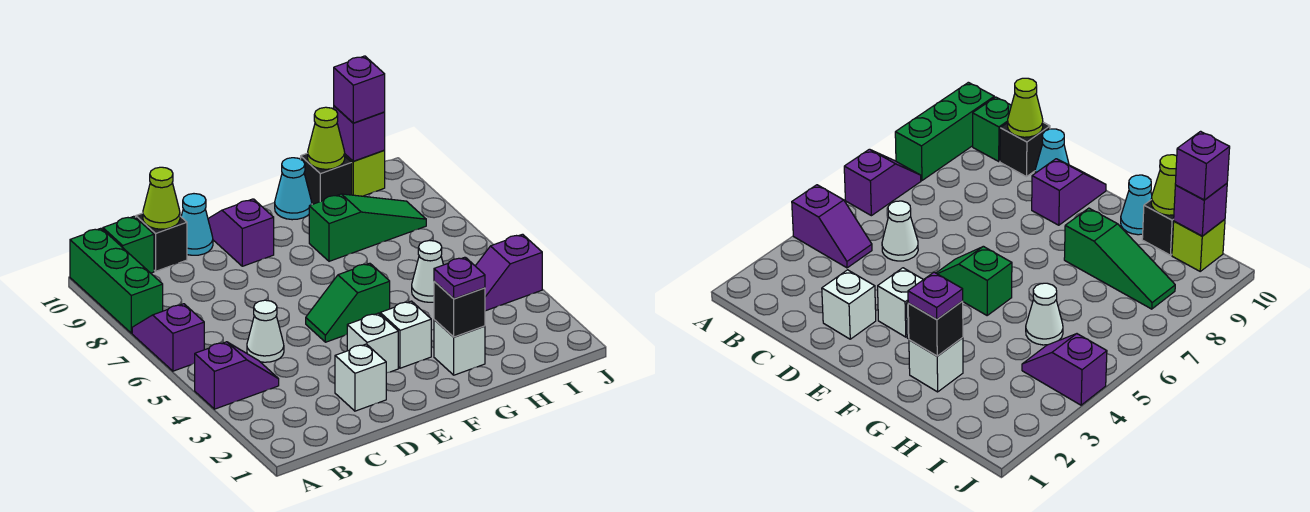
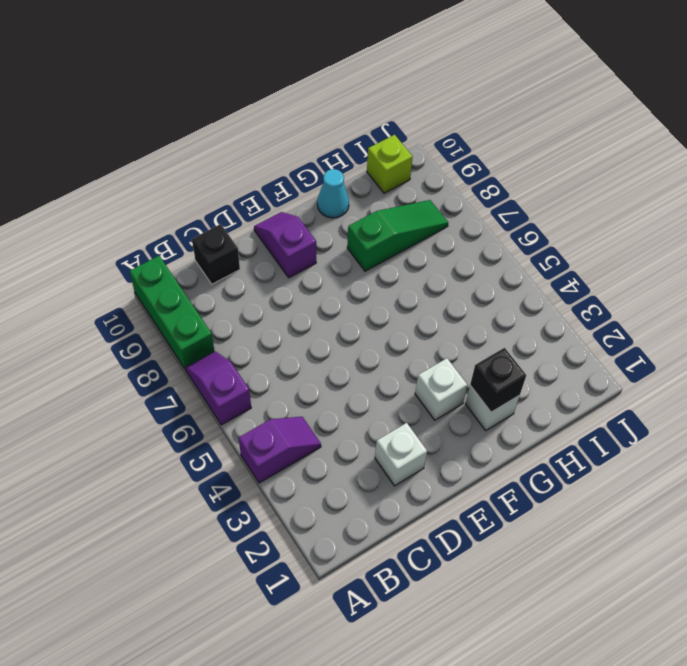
none -> green brick B10 level 1
none -> white cone C5 level 1
none -> cyan cone D10 level 1

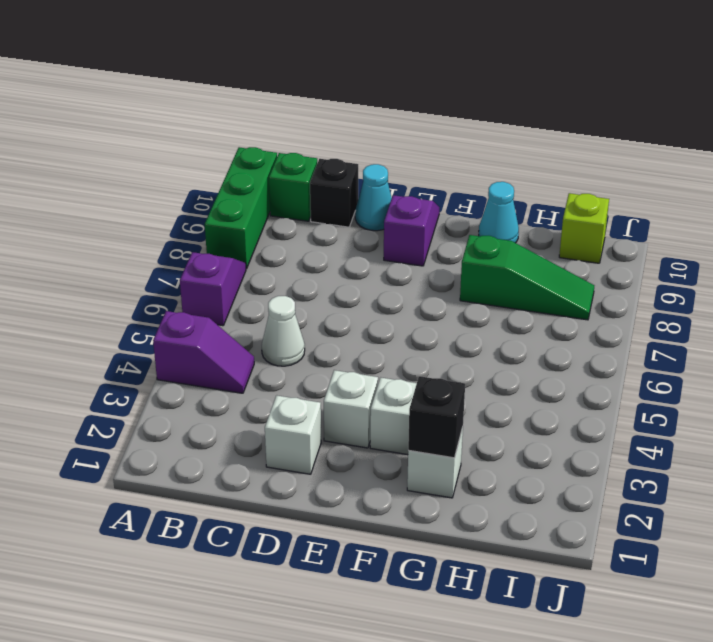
none -> green slope E5:F5 level 1 top F
none -> white cone H5 level 1
none -> black brick H10 level 1

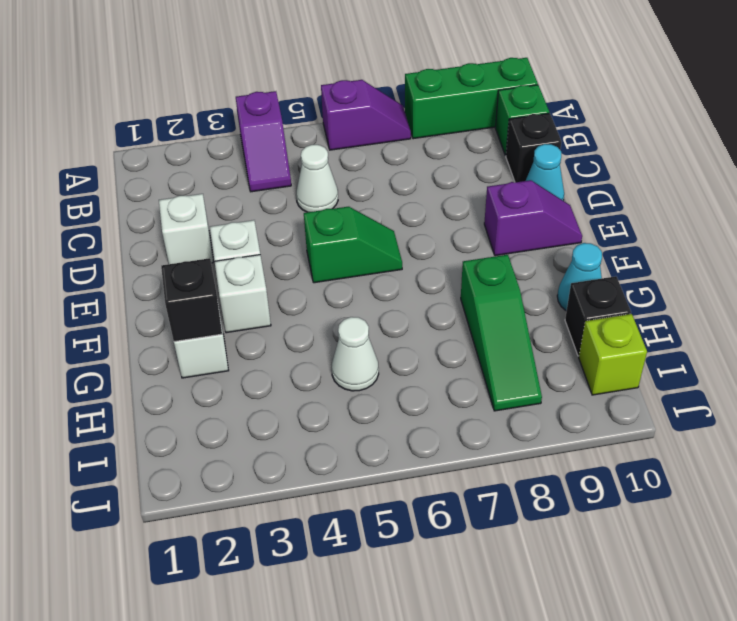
green slope E5:E6 level 1 top 5 -> green slope E5:F5 level 1 top F
none -> purple slope I4:J4 level 1 top J
none -> lime cone C10 level 2
none -> lime cone H10 level 2

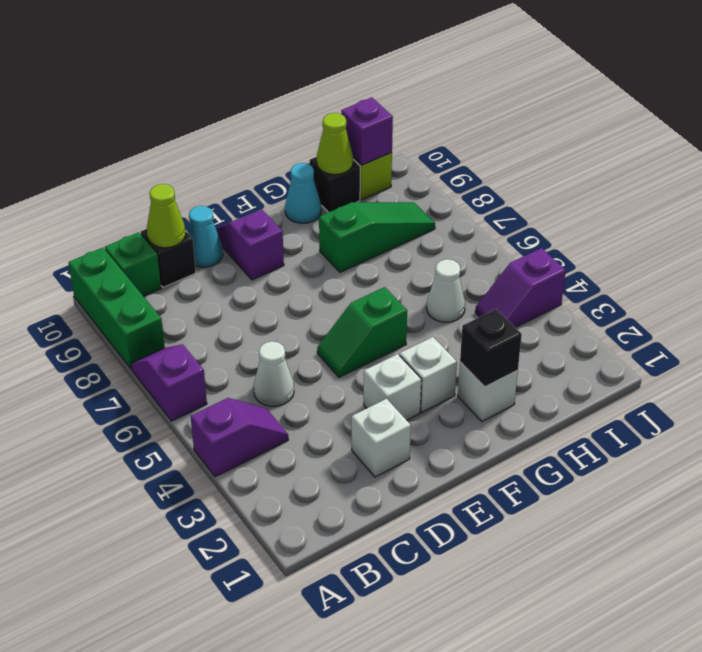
none -> purple plate G2 level 3
none -> purple brick I10 level 3

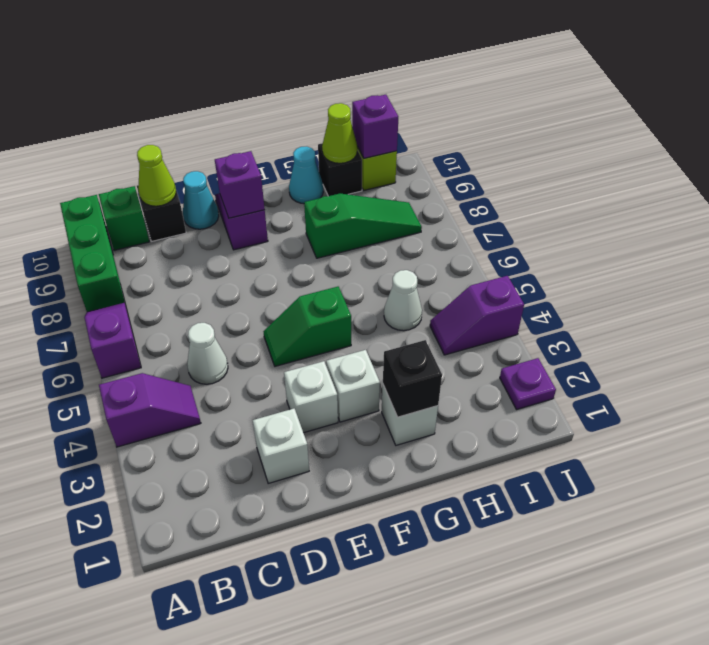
purple brick E9 level 2 -> purple brick I10 level 3
purple plate J2 level 1 -> purple plate G2 level 3

